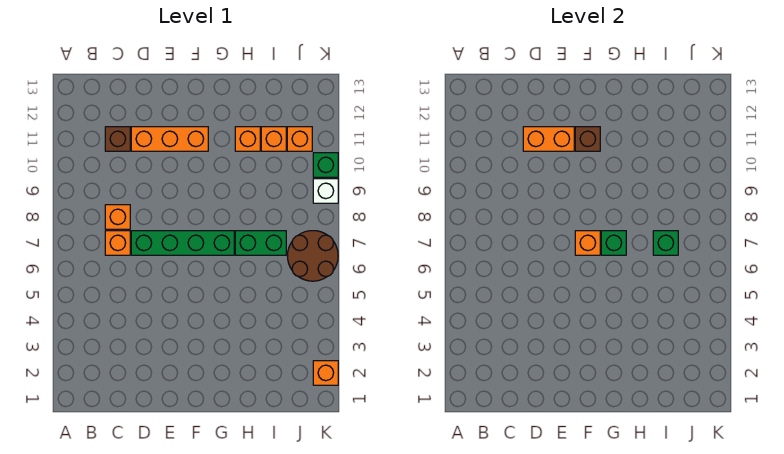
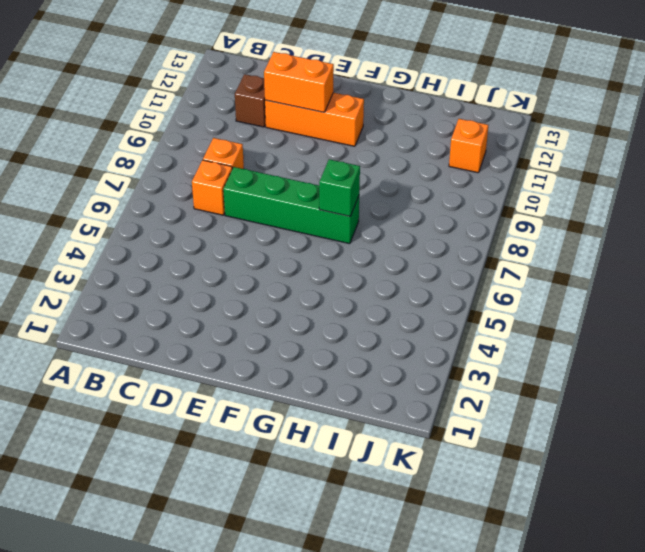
none -> green brick H7:I7 level 1
none -> orange brick H11 level 1
none -> orange brick I11 level 1

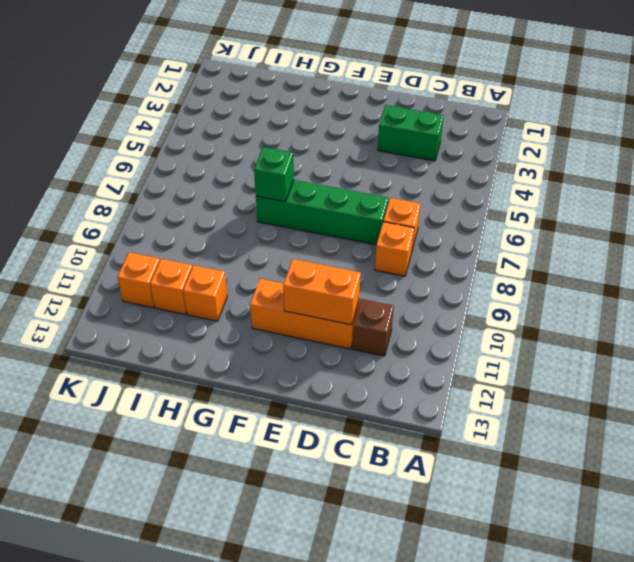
green brick C3:D3 level 1 -> green brick H7:I7 level 1
none -> brown round brick J6:K7 level 1
none -> orange brick K2 level 1
none -> white brick K9 level 1

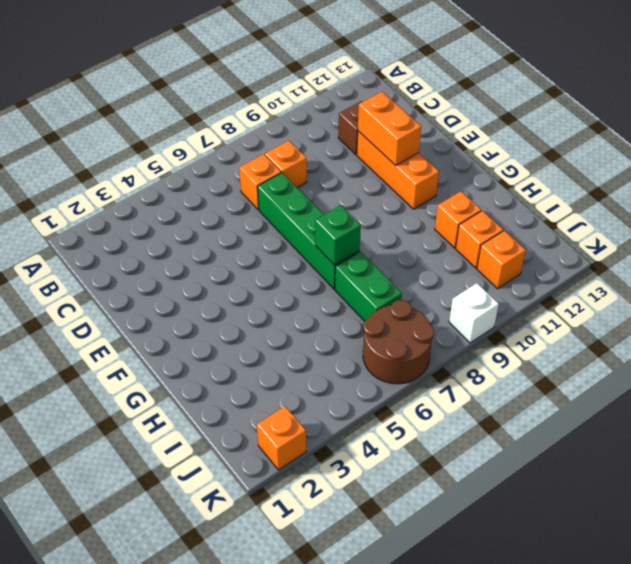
none -> green brick K10 level 1
none -> orange brick F7 level 2
none -> brown brick F11 level 2

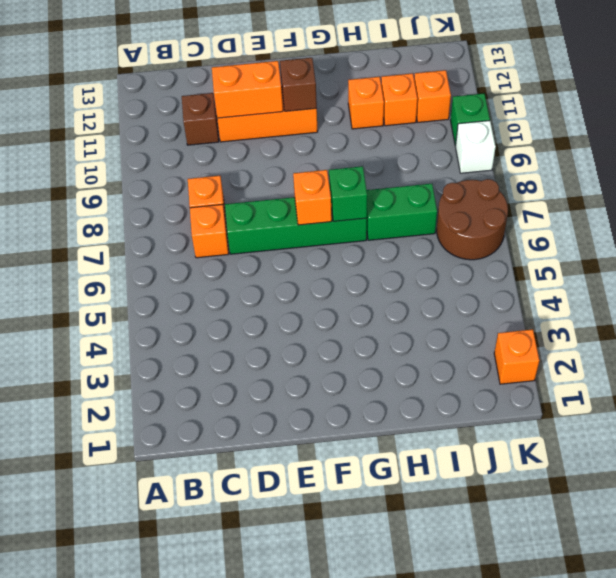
none -> green brick I7 level 2

